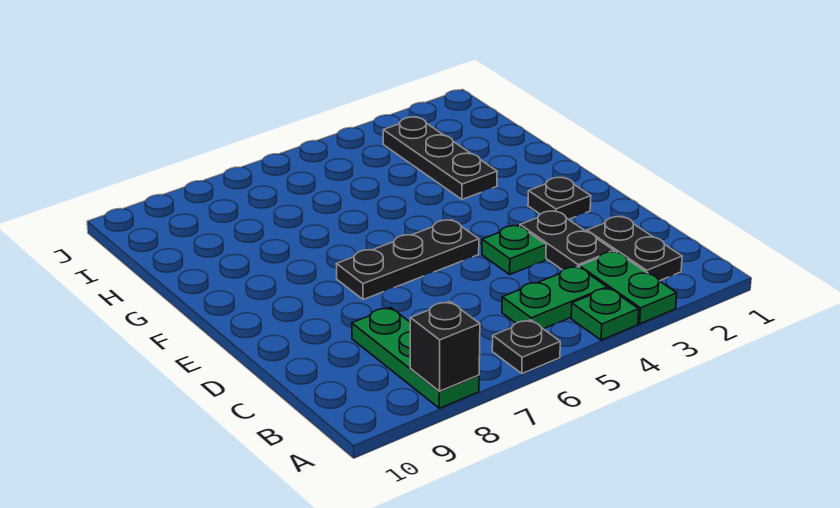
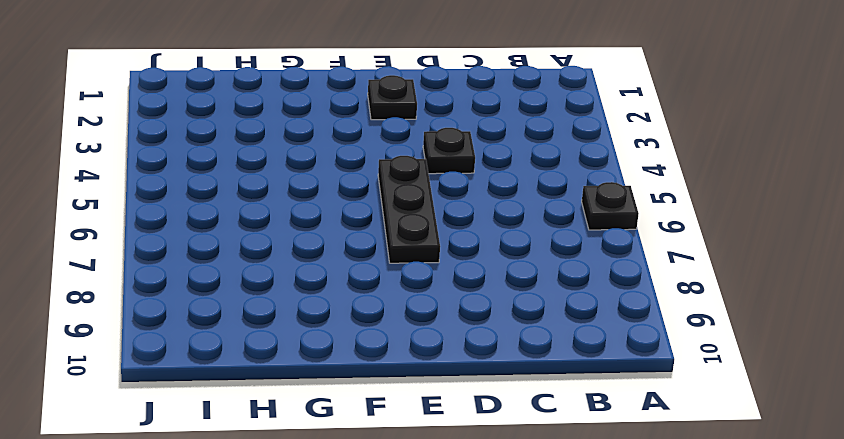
black plate D4 level 1 -> green plate D4 level 1
none -> green plate A3:B3 level 1
none -> green plate A4 level 1
none -> green plate A8:C8 level 1

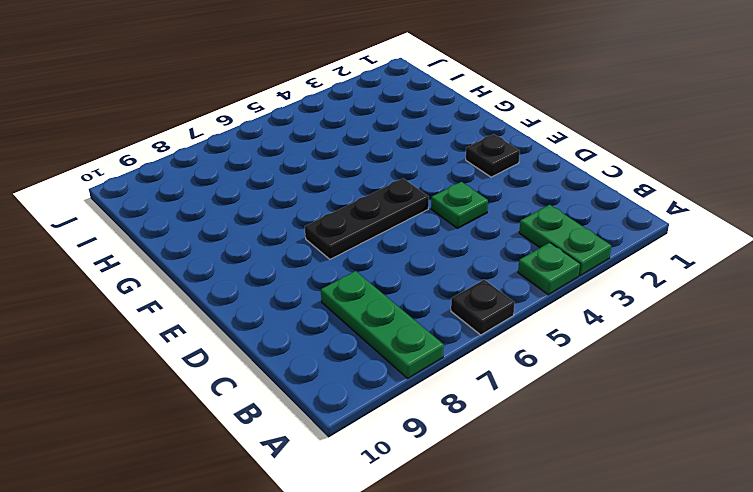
none -> black plate B2:C2 level 1
none -> green plate B4:B5 level 1
none -> black plate C3:D3 level 1

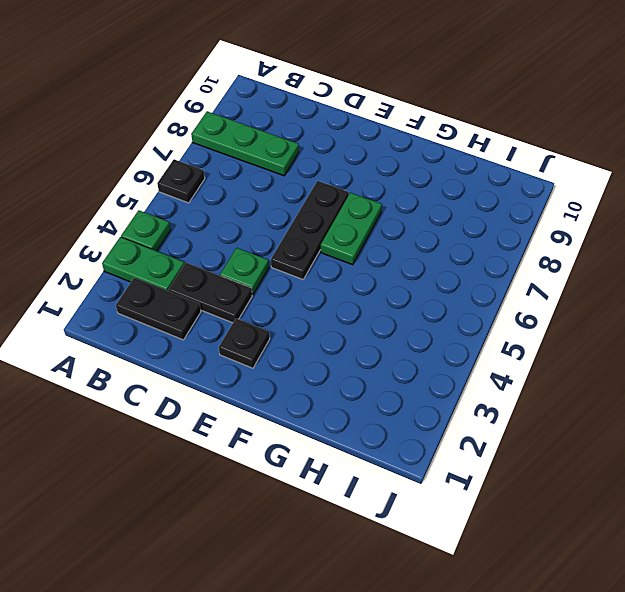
green plate F6:F7 level 1 -> green plate B4:B5 level 1
none -> black plate G3:I3 level 1
none -> black brick A8 level 2

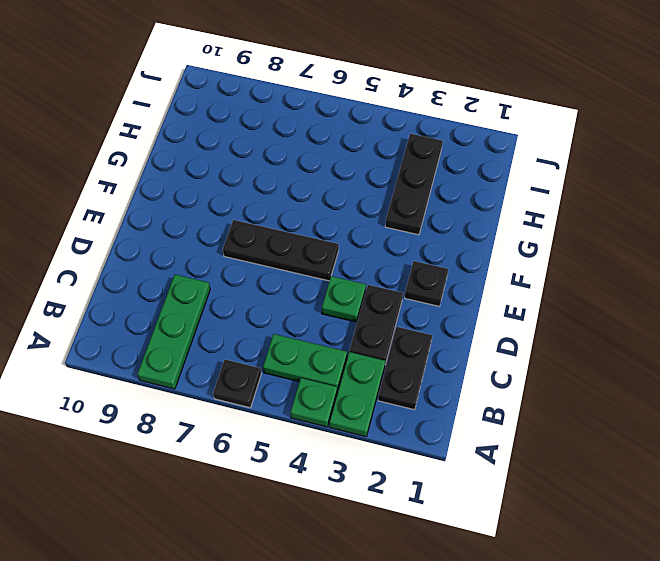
none -> black brick A8 level 2

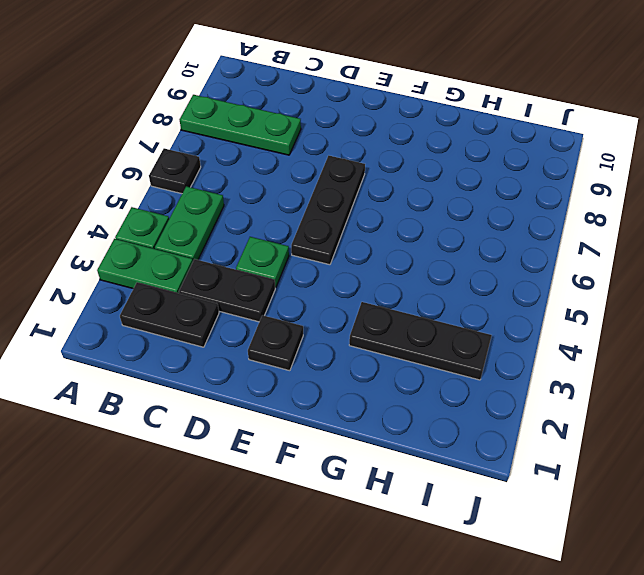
none -> black brick A8 level 2

